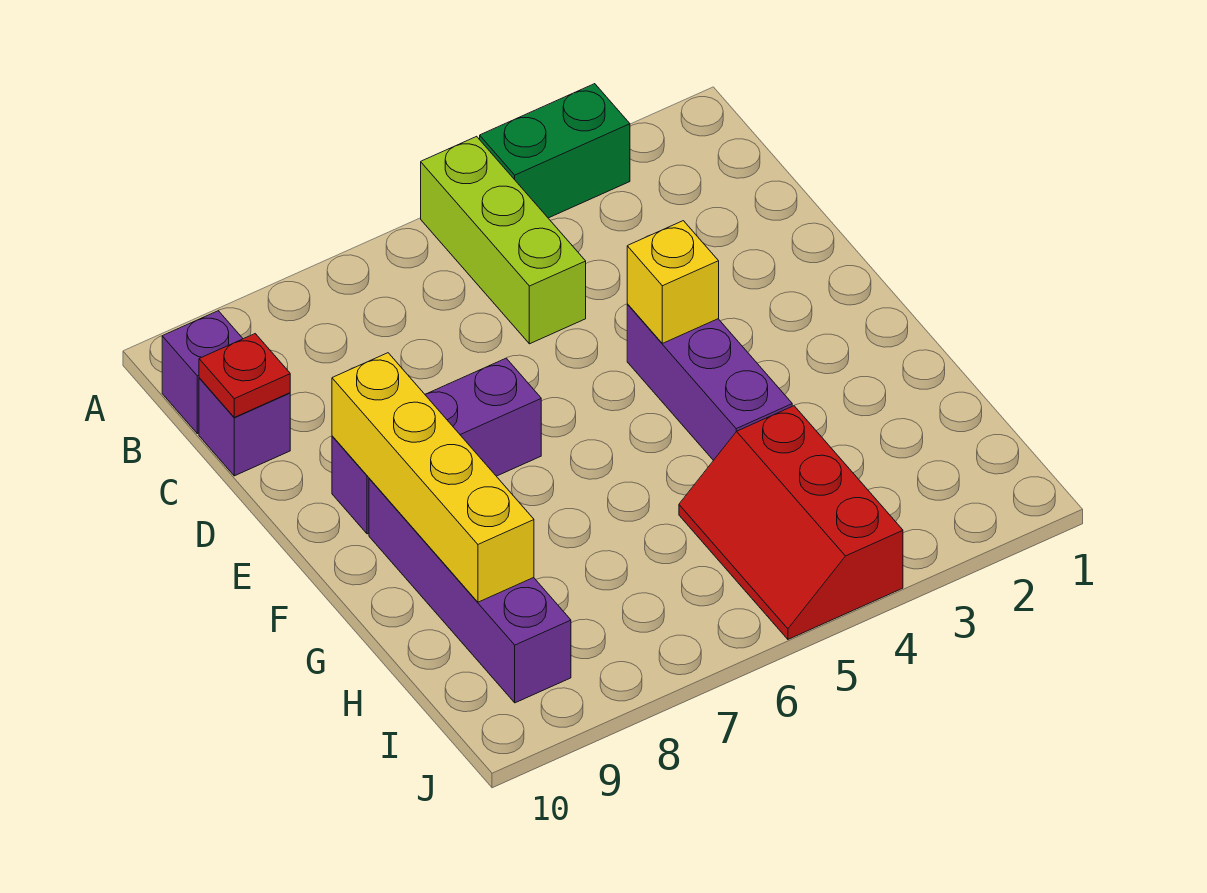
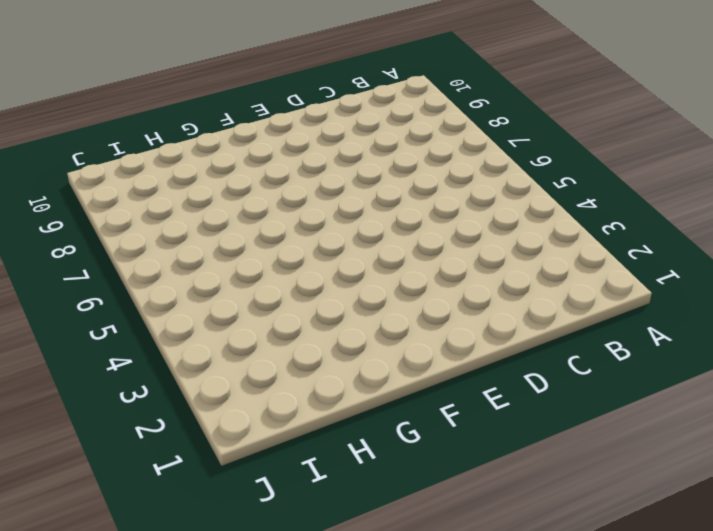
none -> green brick A3:A4 level 1
none -> lime brick A5:C5 level 1

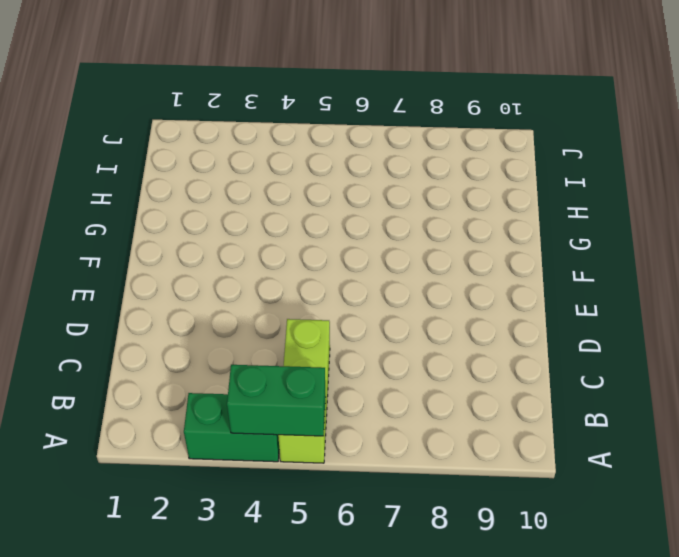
green brick A4:A5 level 2 -> none
none -> purple brick B10 level 1
none -> purple brick C10 level 1

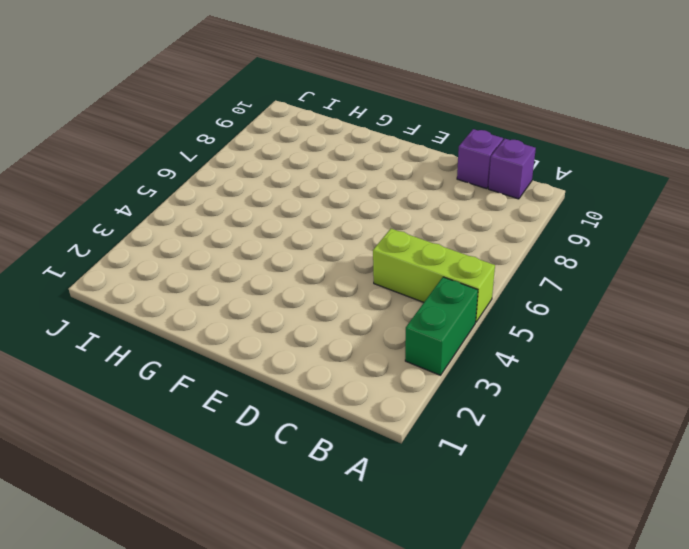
none -> purple brick E4:G4 level 1
none -> purple brick E7:E9 level 1

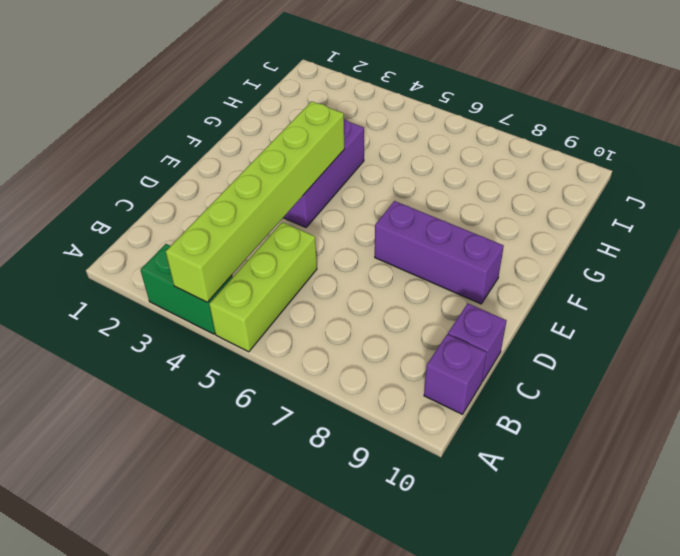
lime brick A4:F4 level 2 -> yellow brick E4 level 2
none -> purple brick F9:I9 level 1
none -> red slope H4:J5 level 1 top 4

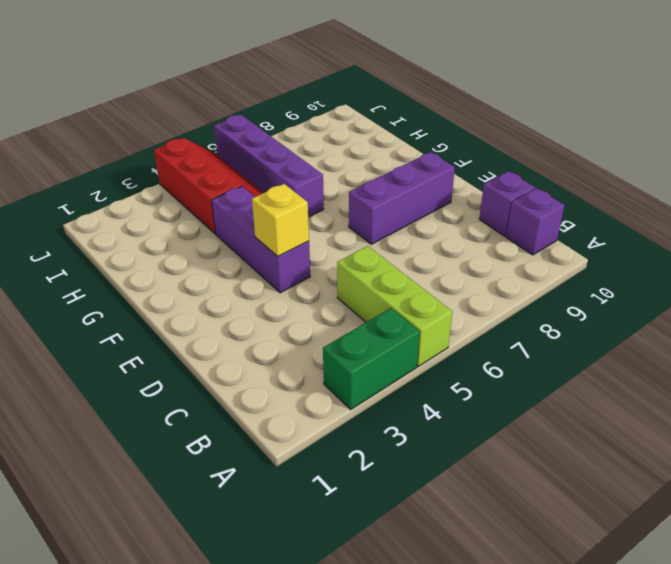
purple brick G6:J6 level 1 -> purple brick F9:I9 level 1
none -> red plate C10 level 2
none -> yellow brick E9:H9 level 2

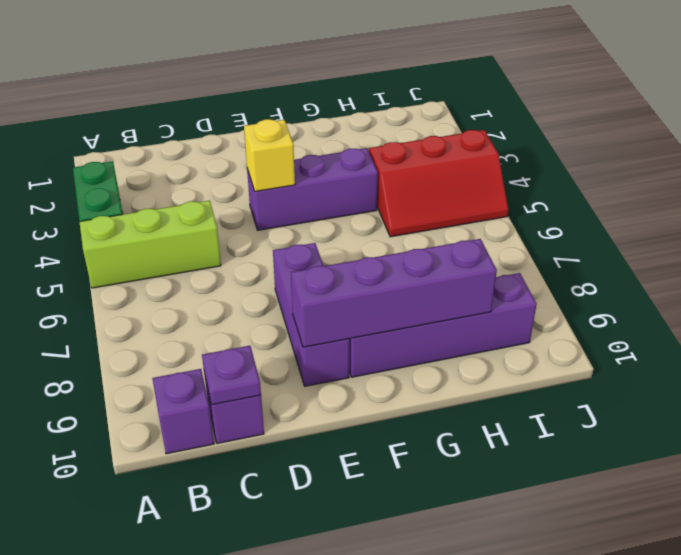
purple plate C10 level 2 -> red plate C10 level 2
purple brick E9:H9 level 2 -> yellow brick E9:H9 level 2

